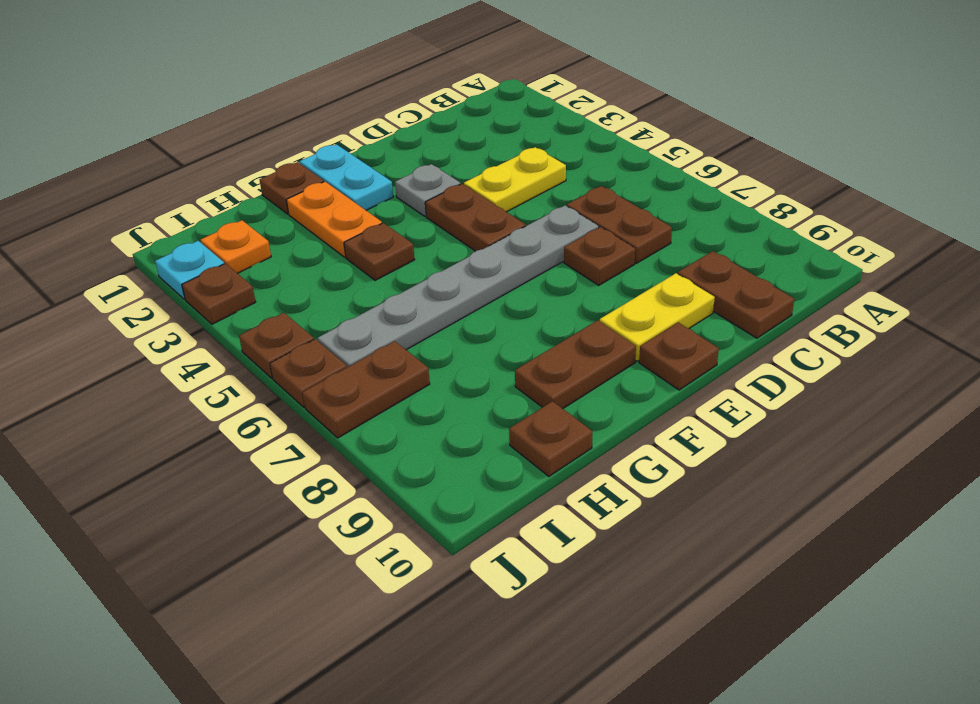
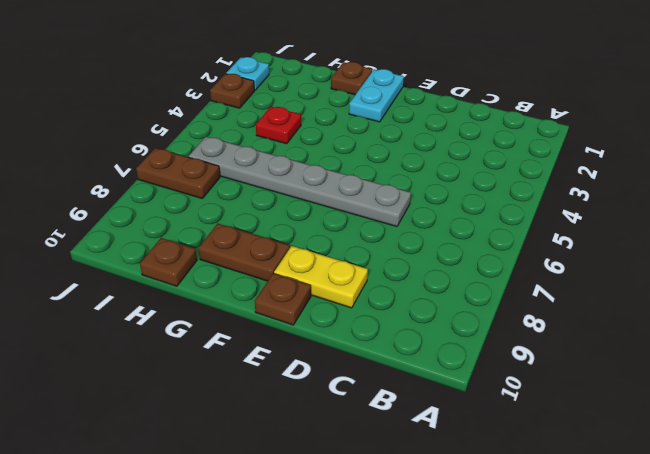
red plate H4 level 1 -> none
none -> yellow plate C4:D4 level 1
none -> brown plate C6:C7 level 1
none -> brown plate C9:C10 level 1

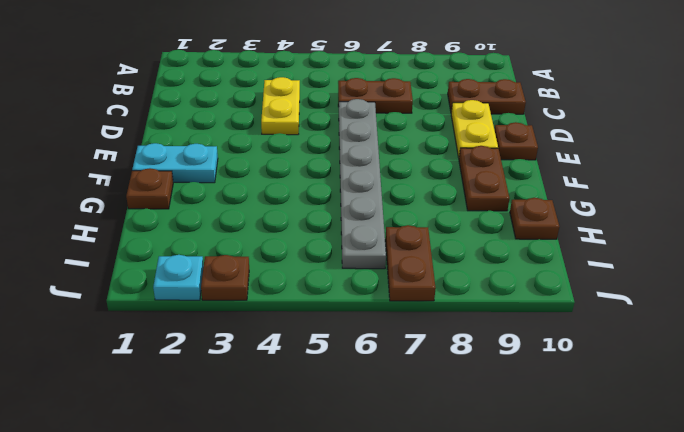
none -> brown plate D7 level 1
none -> grey plate E3 level 1
none -> brown plate E4:E5 level 1

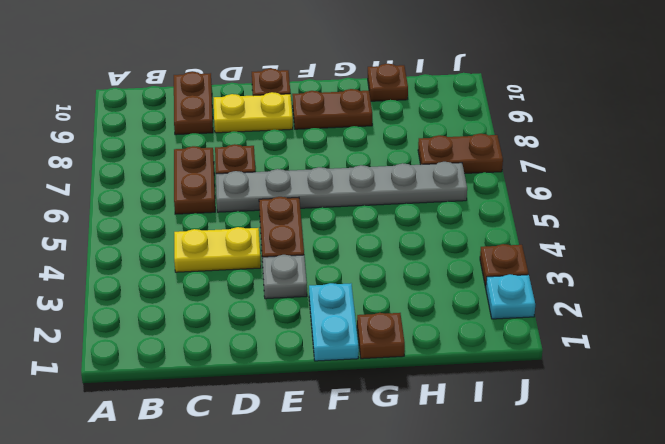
none -> orange plate G2:G3 level 1
none -> brown plate G4 level 1
none -> orange plate I2 level 1

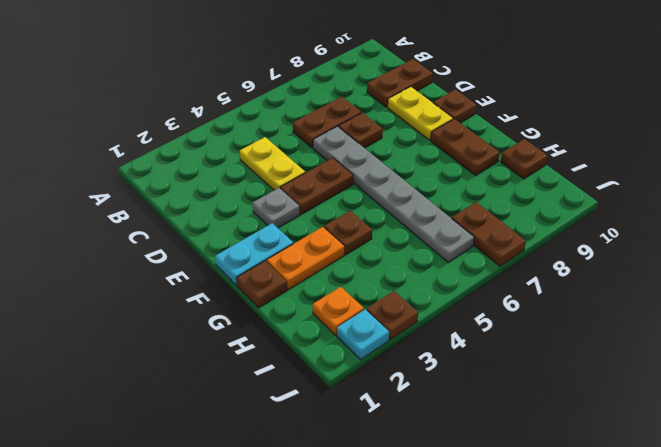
none -> brown plate J5 level 1
none -> brown plate J6 level 1

